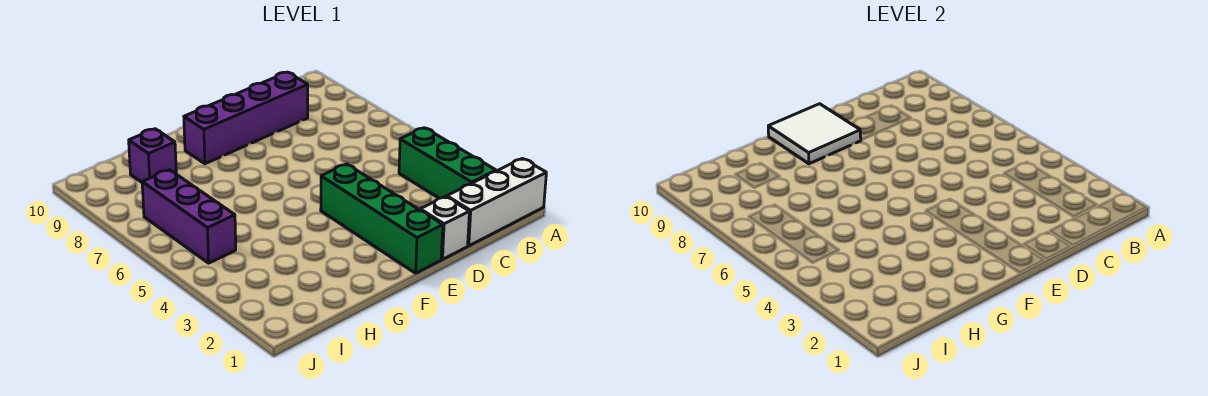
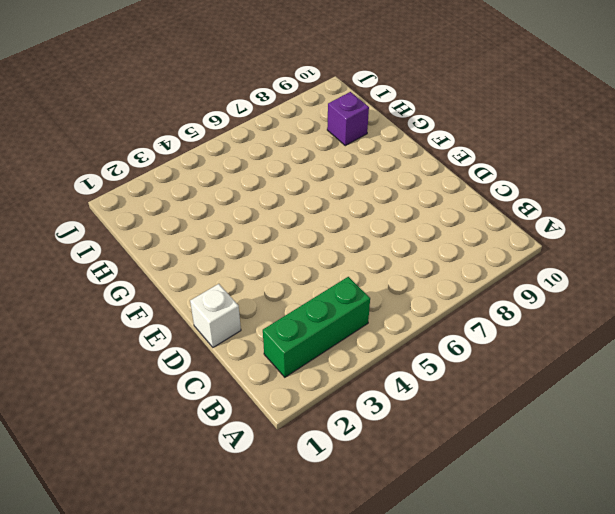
none -> white brick A1:C1 level 1
none -> purple brick C9:F9 level 1

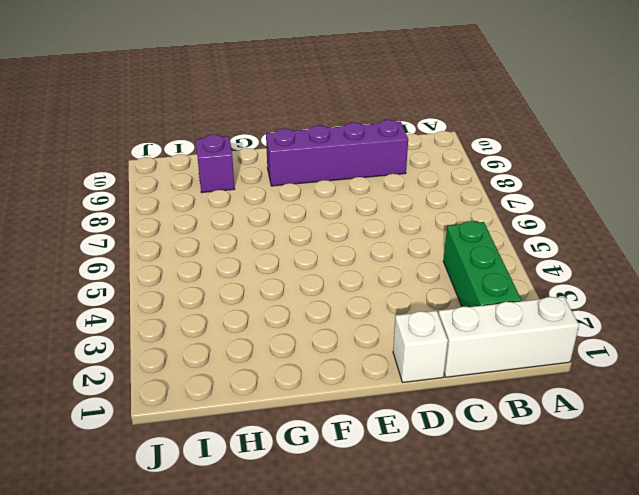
none -> green brick E1:E4 level 1
none -> purple brick I5:I7 level 1

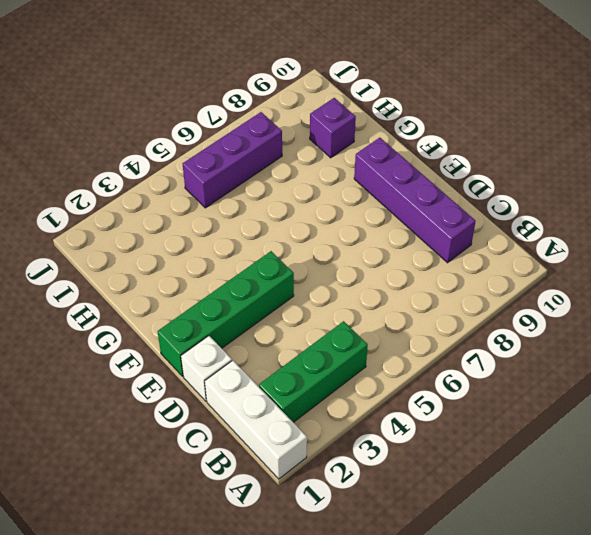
none -> white tile E9:F10 level 2

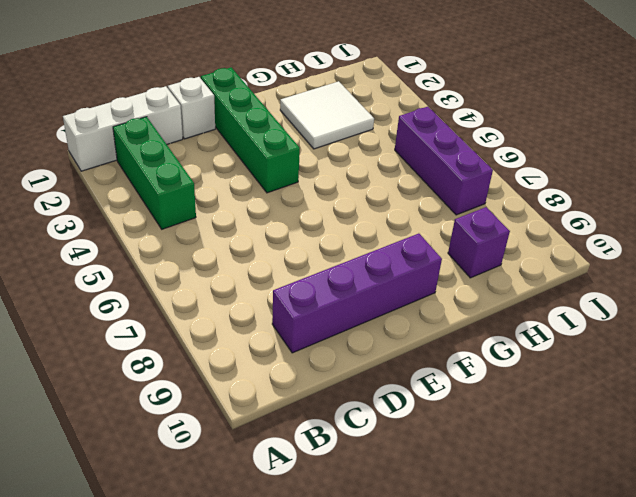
white tile G2:H3 level 1 -> white tile E9:F10 level 2

